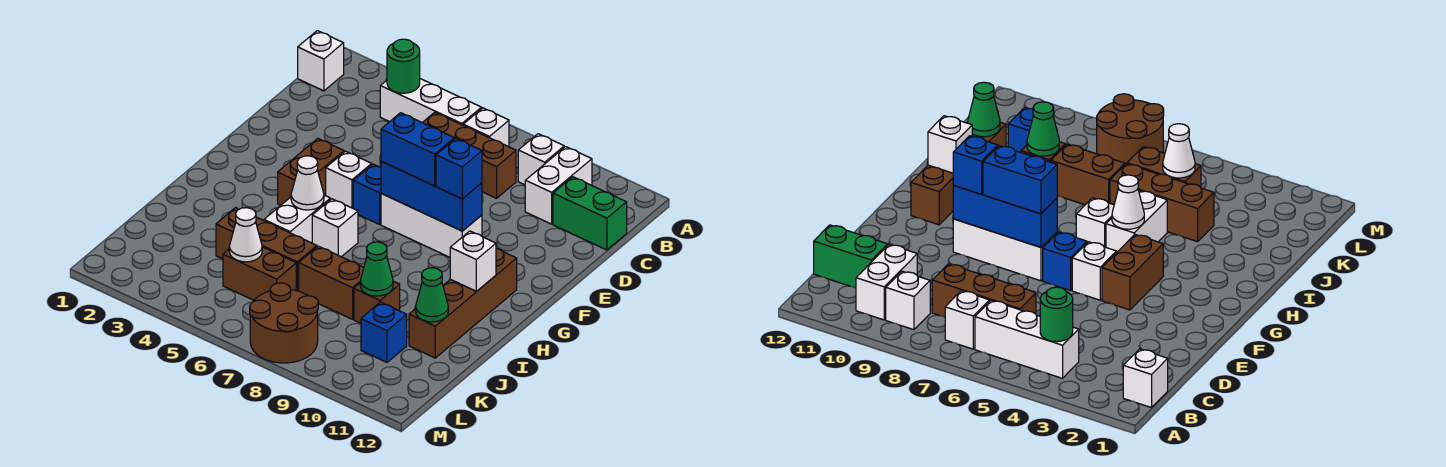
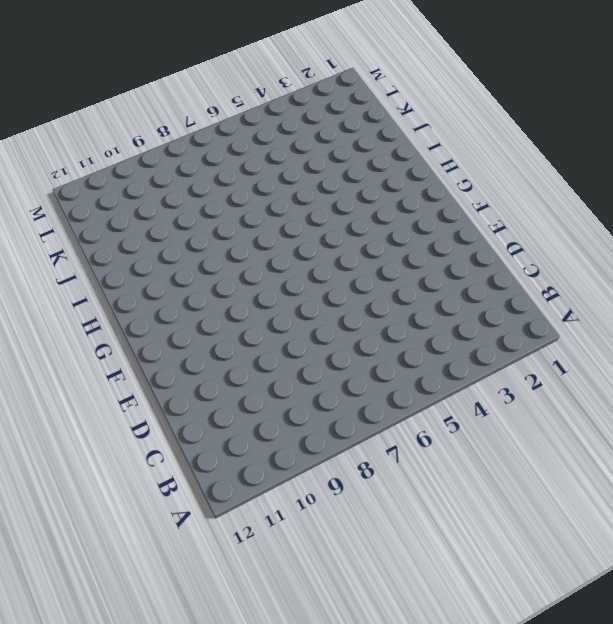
none -> white brick B1 level 1
none -> white brick B4:B6 level 1
none -> white brick B7 level 1

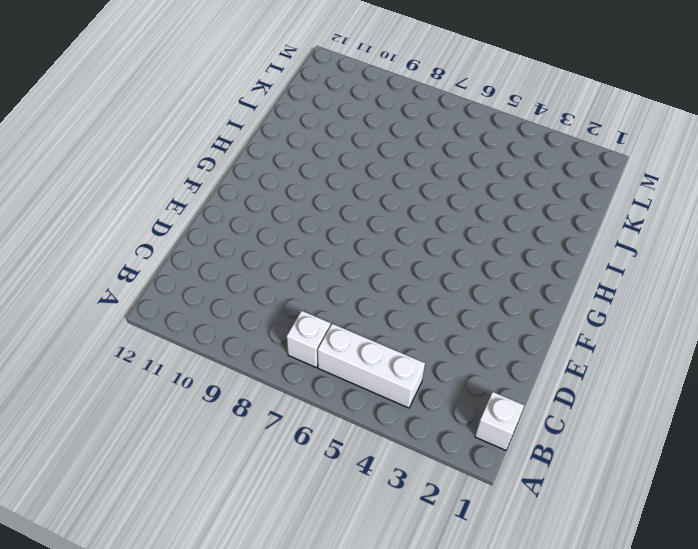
none -> white brick B9 level 1
none -> white brick B10:C10 level 1
none -> brown brick C6:C8 level 1

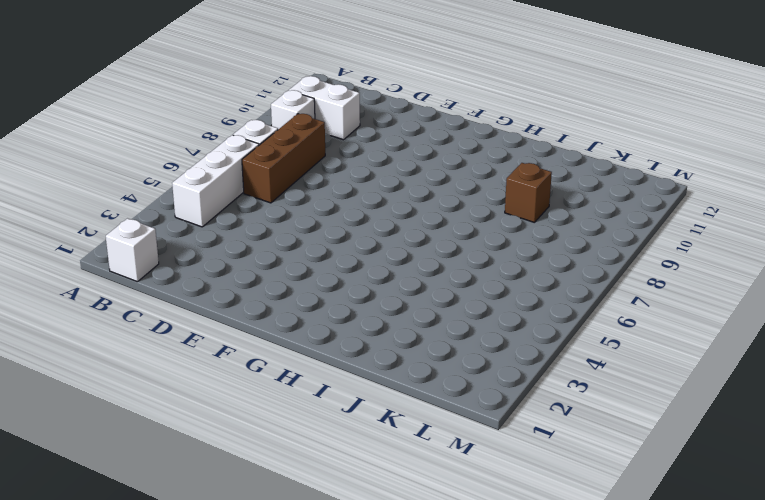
none -> green brick C11:C12 level 1
none -> brown brick F4:G4 level 1
none -> white brick F5 level 1

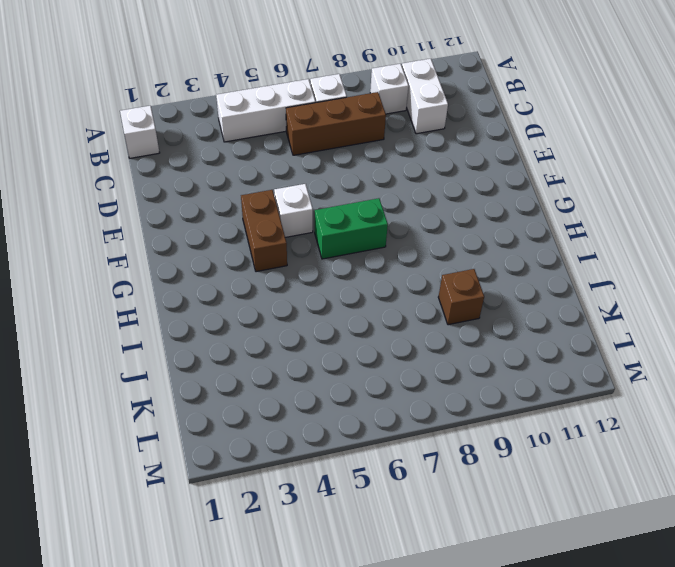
green brick G6:G7 level 1 -> green brick C11:C12 level 1
none -> blue brick F6 level 1
none -> white brick F7:F9 level 1
none -> brown brick G11:J11 level 1

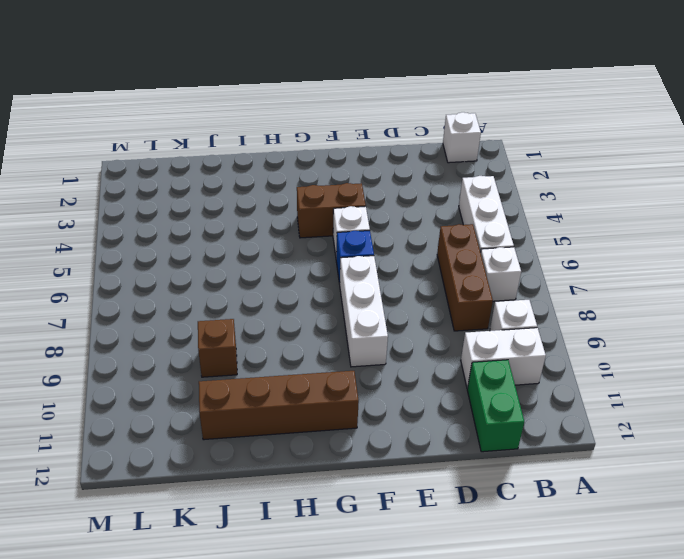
none -> white brick H5:I5 level 1
none -> white brick H6 level 1
none -> brown brick J4:J6 level 1

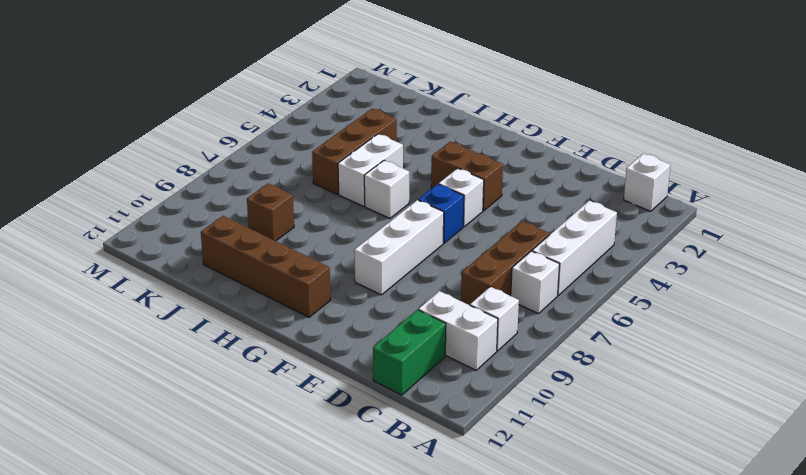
white brick I5:I6 level 1 -> white brick H5:I5 level 1
none -> brown brick J7:J8 level 1
none -> brown brick K5:K6 level 1
none -> blue brick K10 level 1

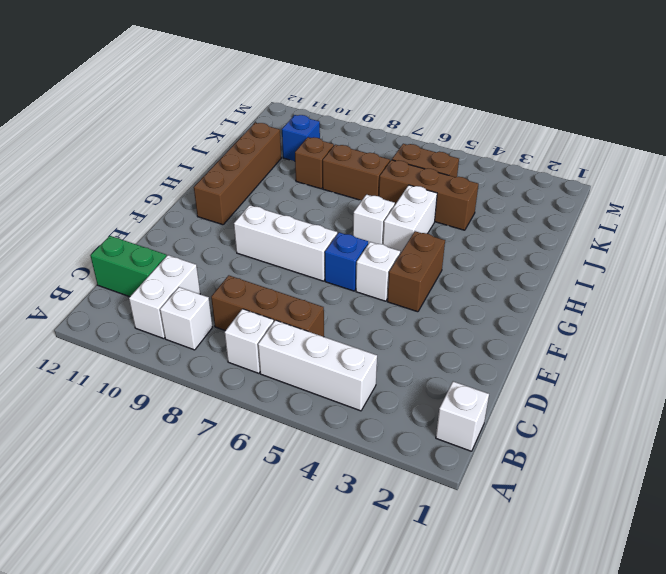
none -> brown round brick L7:M8 level 1
none -> green round brick B4 level 2
none -> blue brick F7:F9 level 2

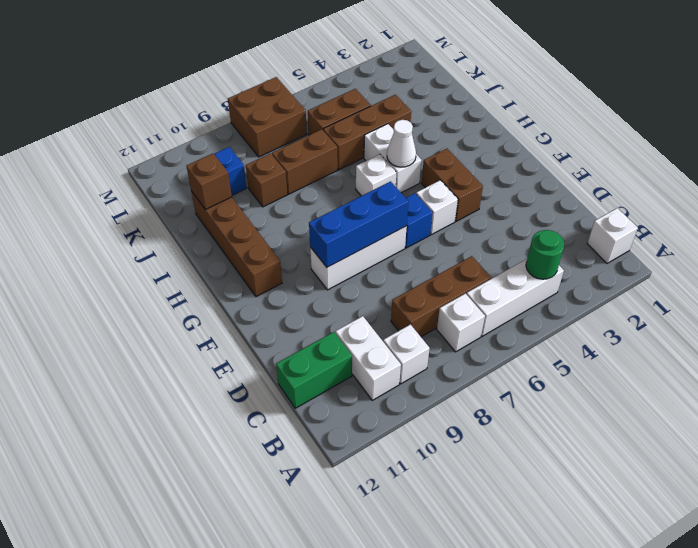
brown brick J11 level 2 -> green cone J11 level 2
brown brick L7:M8 level 1 -> brown round brick L7:M8 level 1
none -> white brick H11 level 2
none -> green cone J9 level 2
none -> white cone K5 level 2

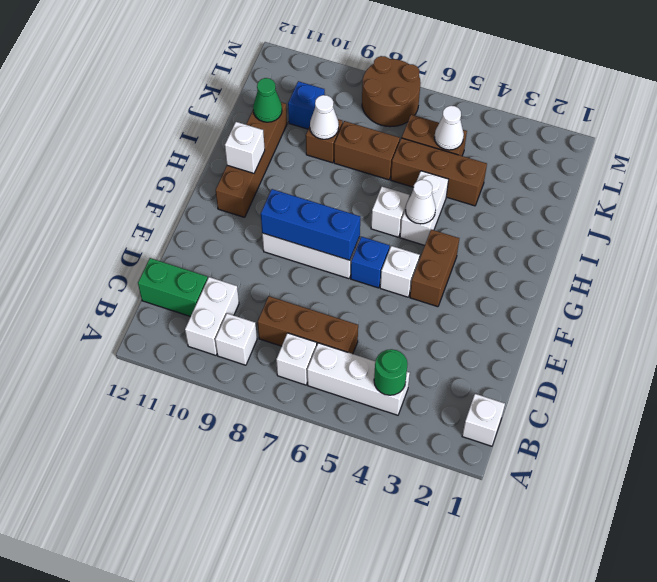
white cone J9 level 2 -> green cone J9 level 2
none -> blue brick F7:F8 level 3
none -> blue brick F9 level 3

